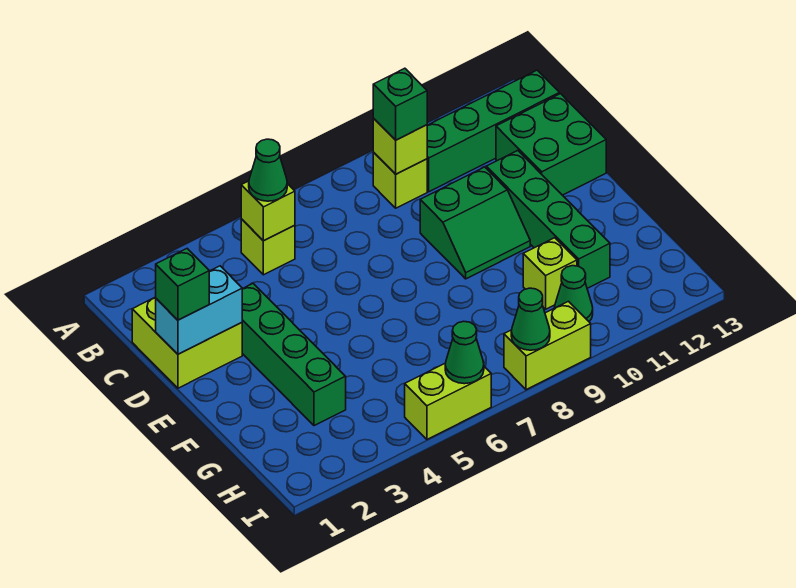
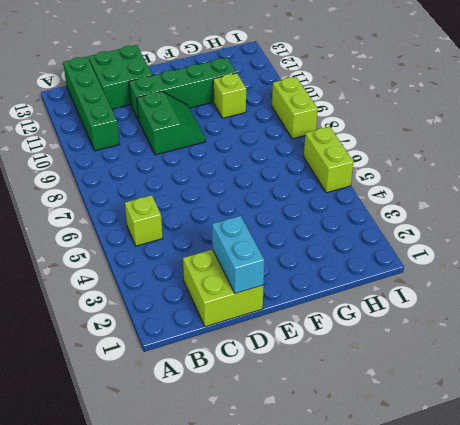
none -> lime brick B9 level 1
none -> green brick D3:G3 level 1
none -> green cone H10 level 1

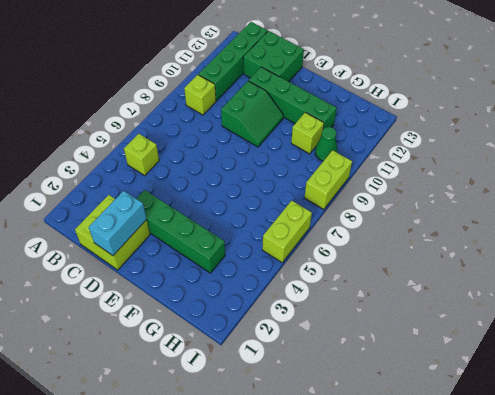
none -> lime brick B5 level 2
none -> lime brick B9 level 2
none -> green cone I6 level 2

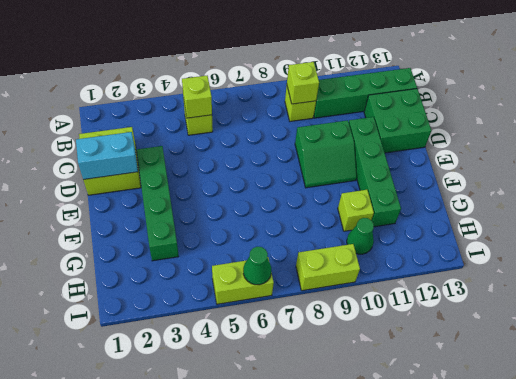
none -> green cone I8 level 2
none -> green cone B5 level 3
none -> green brick B9 level 3

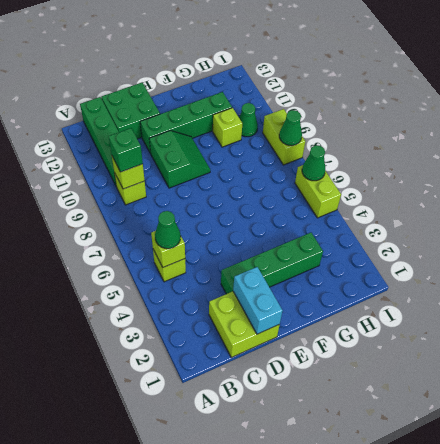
none -> green brick D1 level 3

